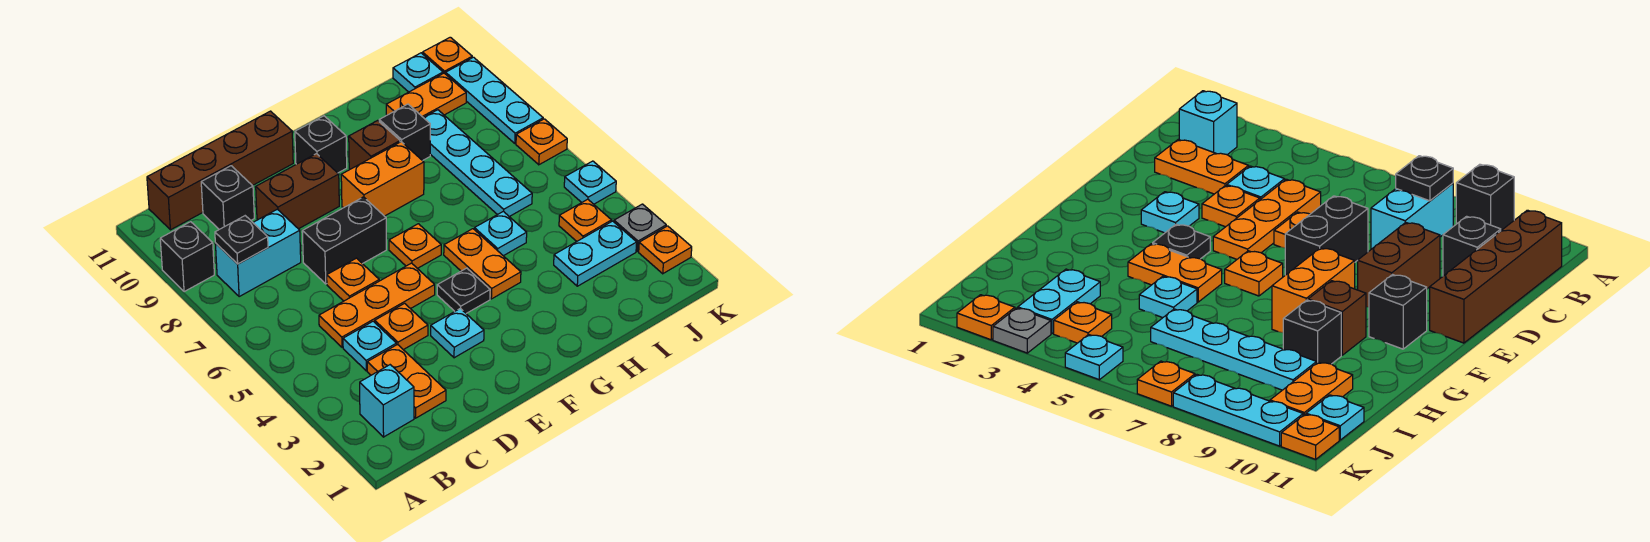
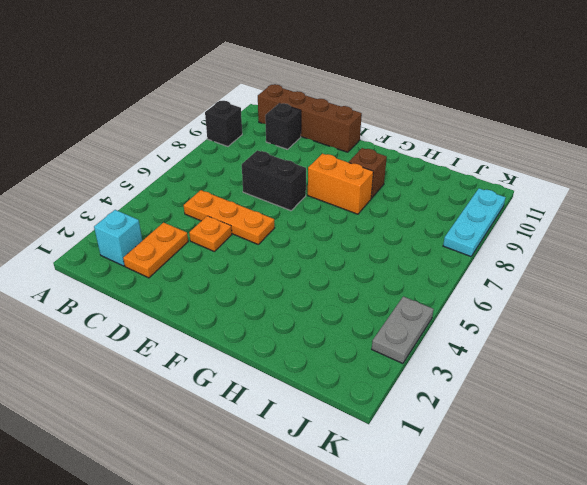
grey plate K3:K4 level 1 -> grey plate K3 level 1
none -> cyan brick B8:C8 level 1
none -> cyan plate C4 level 1
none -> orange plate D6 level 1
none -> brown brick D9:E9 level 1

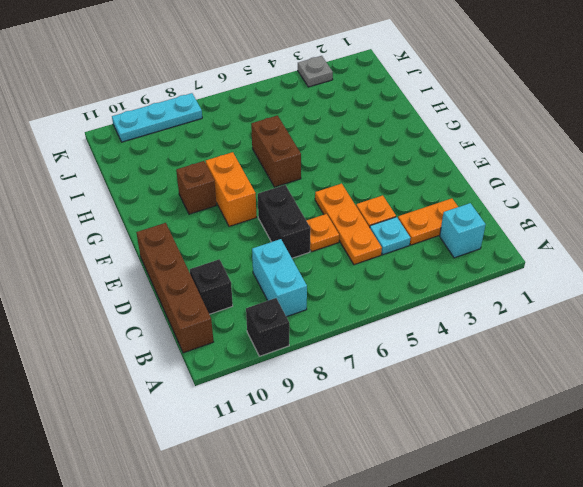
brown brick G6:H6 level 1 -> brown brick D9:E9 level 1
none -> cyan plate E3 level 1
none -> black plate F4 level 1
none -> orange plate F6 level 1
none -> black brick F10 level 1

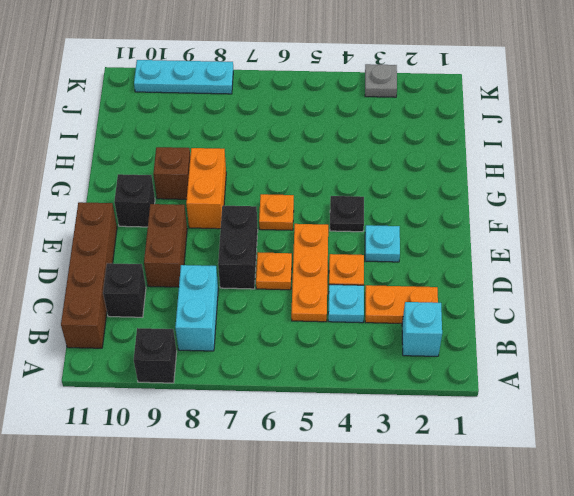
none -> orange plate G4:G5 level 1
none -> cyan plate H5 level 1
none -> black brick H9 level 1
none -> cyan plate I3:J3 level 1

